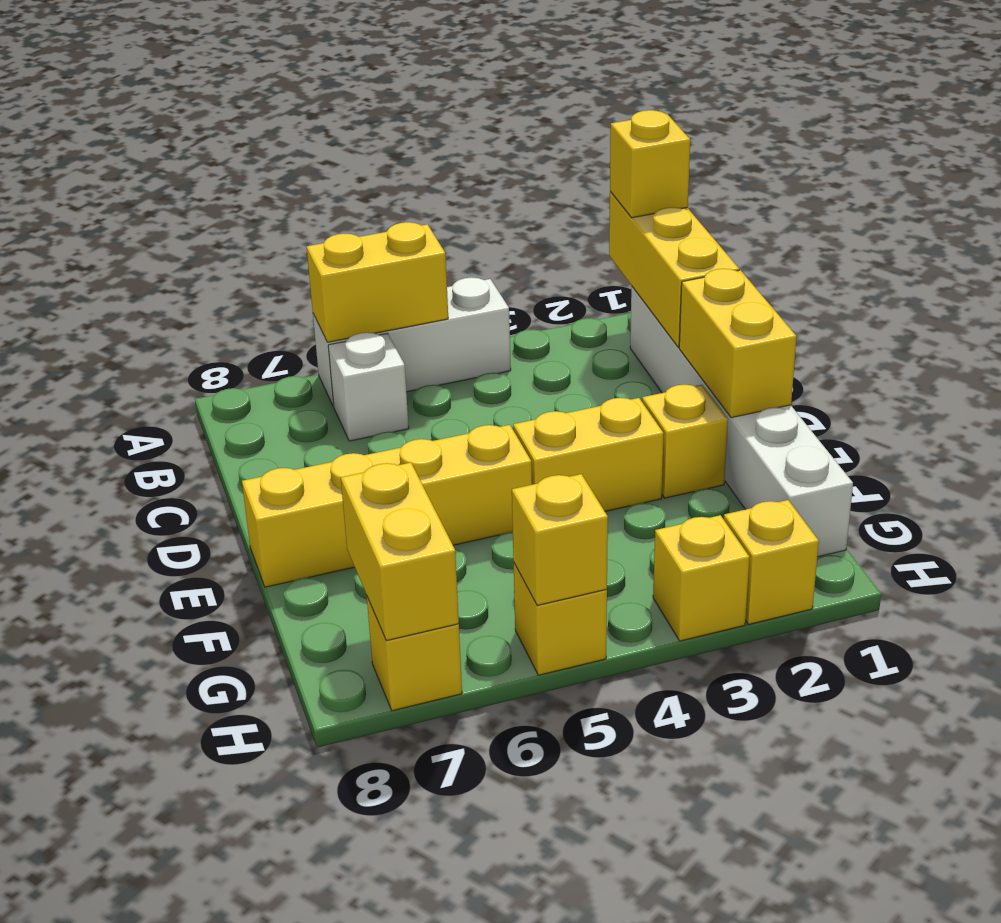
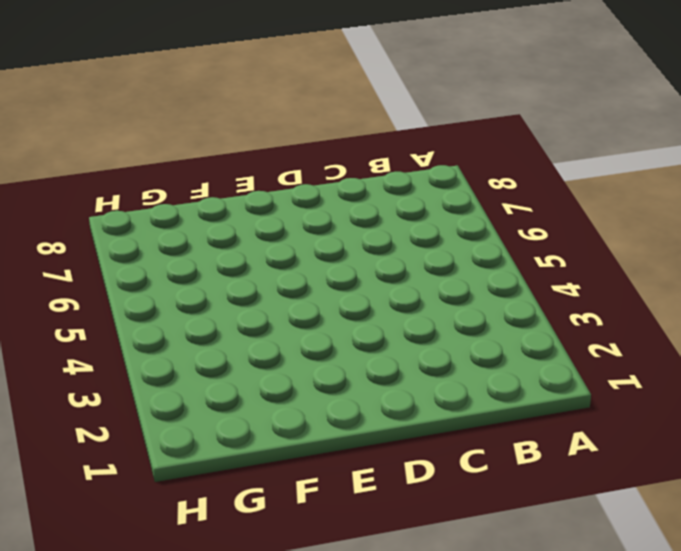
none -> white brick A4:A6 level 1
none -> white brick B1:G1 level 1
none -> white brick B6 level 1

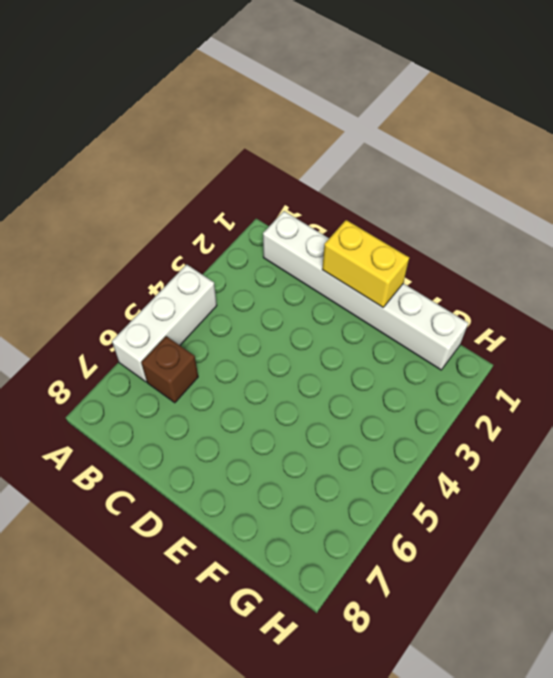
brown brick B6 level 1 -> white brick B6 level 1
none -> yellow brick E2 level 1
none -> yellow brick E3:E4 level 1
none -> yellow brick E5:E8 level 1

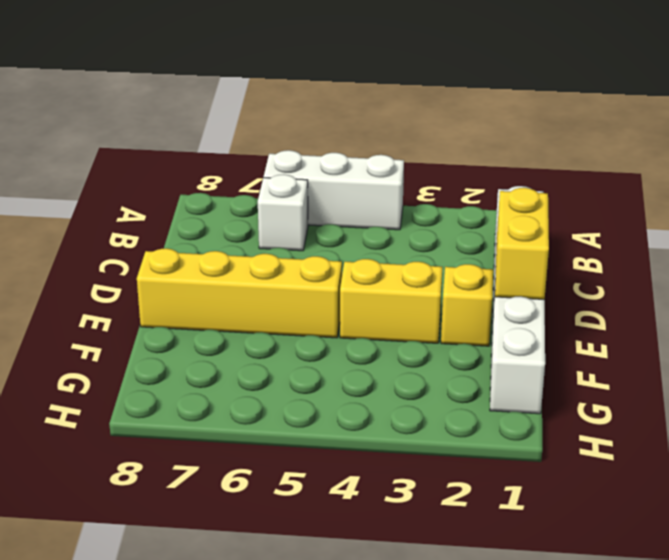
none -> yellow brick H2 level 1
none -> yellow brick H3 level 1
none -> yellow brick H5 level 1

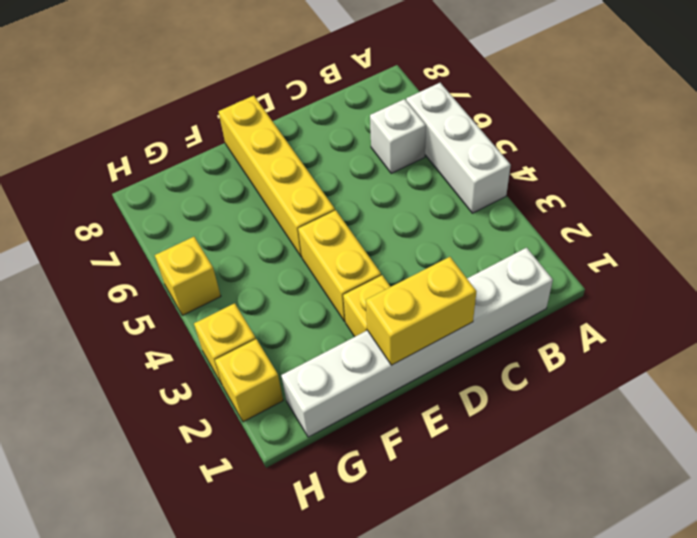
none -> yellow brick H7 level 1
none -> yellow brick A1:C1 level 2
none -> yellow brick A5:A6 level 2

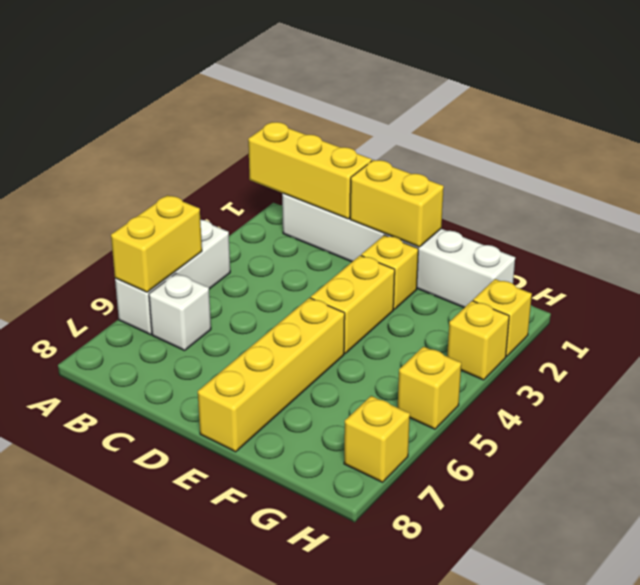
none -> yellow brick G7:H7 level 2
none -> yellow brick H5 level 2
none -> yellow brick A1 level 3

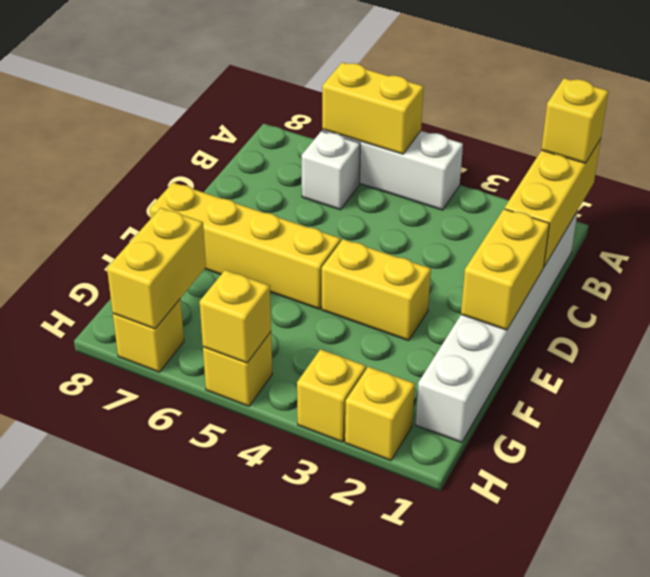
none -> yellow brick E2 level 1

